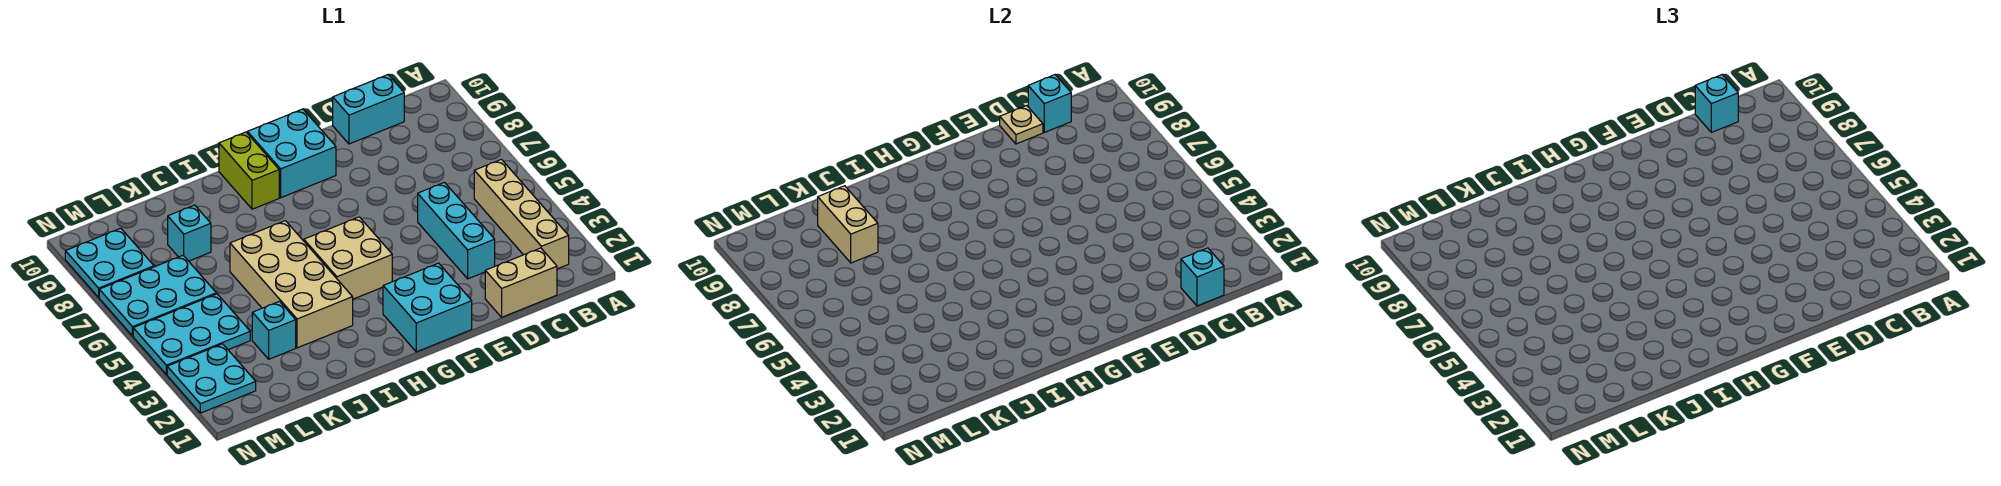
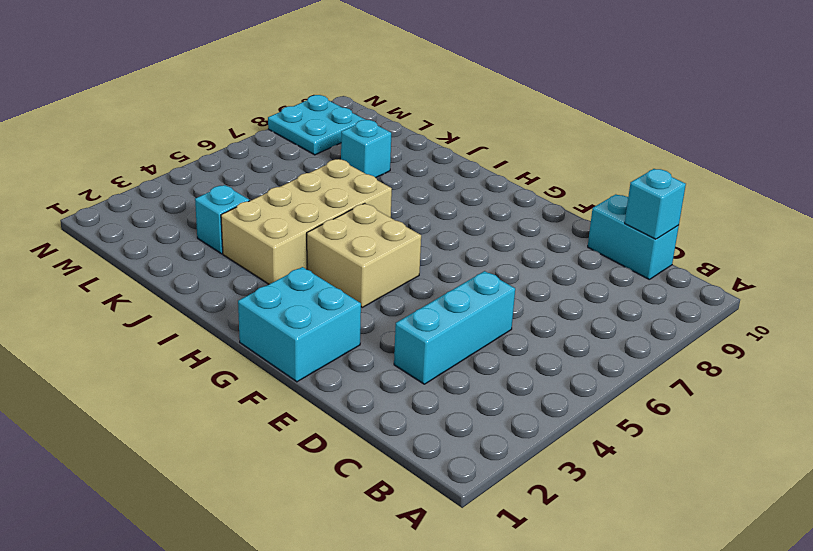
none -> tan brick B2:B5 level 1
none -> tan brick C1:D1 level 1
none -> cyan brick F9:G10 level 1

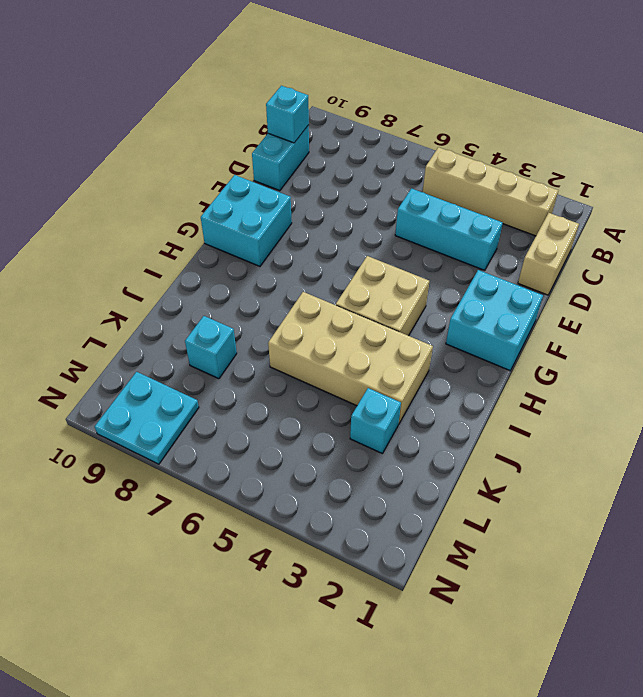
none -> lime brick H9:H10 level 1
none -> cyan plate L4:N5 level 1
none -> cyan plate L6:N7 level 1

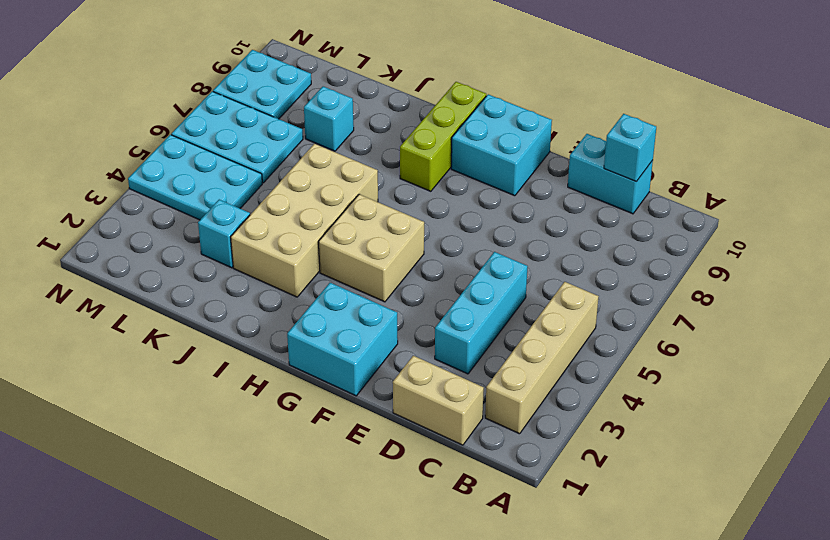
lime brick H8:H10 level 1 -> lime brick H9:H10 level 1
none -> cyan plate M2:N3 level 1
none -> cyan brick C1 level 2
none -> tan plate D10 level 2

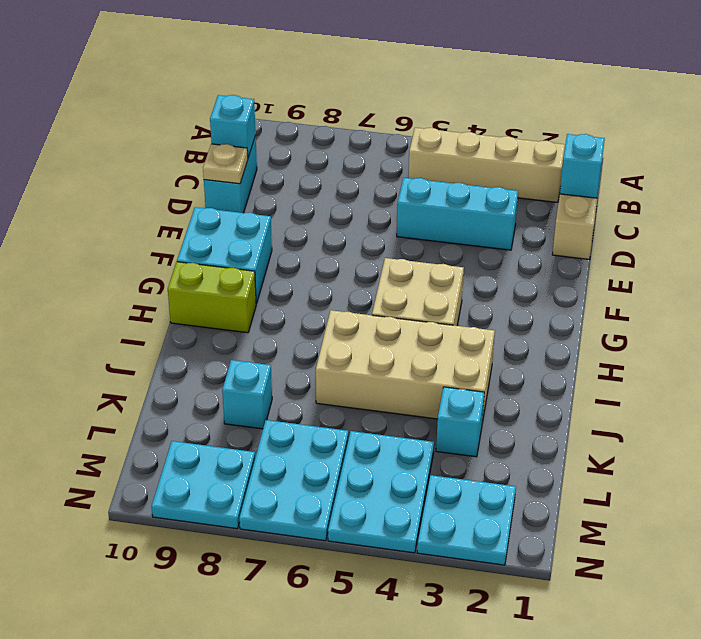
none -> cyan brick F1:G2 level 1
none -> tan brick K8:K9 level 2
none -> cyan brick C10 level 3

